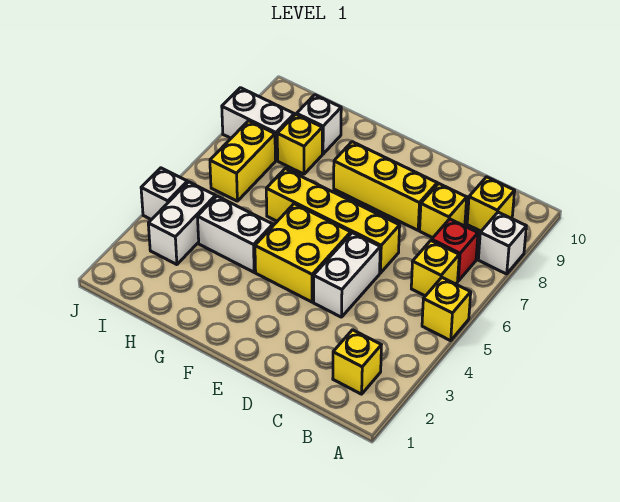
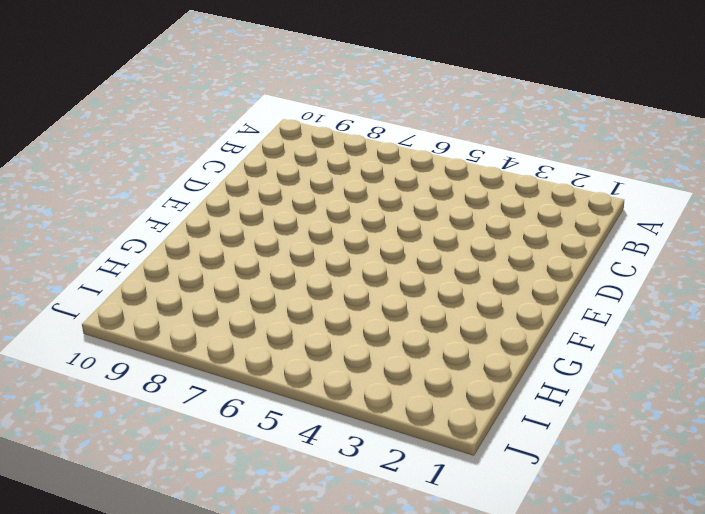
none -> yellow brick A5 level 1
none -> white brick A8 level 1
none -> yellow brick B2 level 1

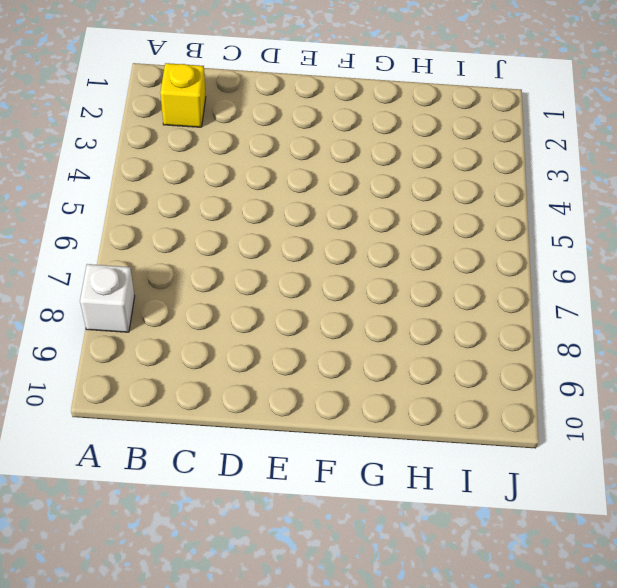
none -> yellow brick A5 level 1
none -> yellow brick B6 level 1
none -> red brick B7 level 1

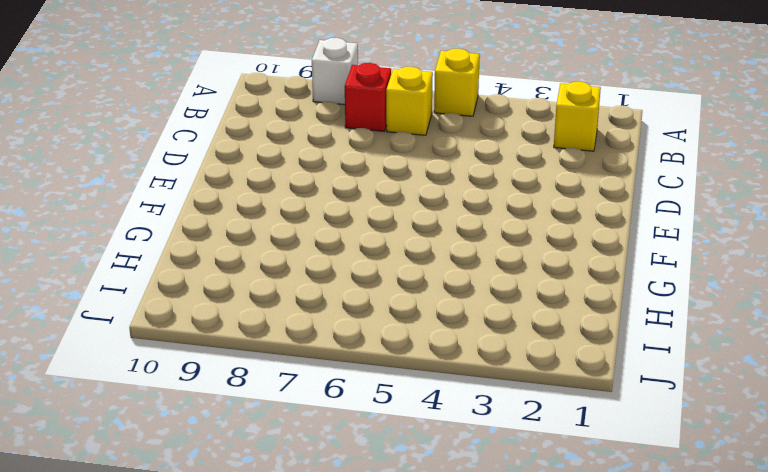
none -> yellow brick B9 level 1
none -> yellow brick C8 level 1
none -> white brick D4:D5 level 1

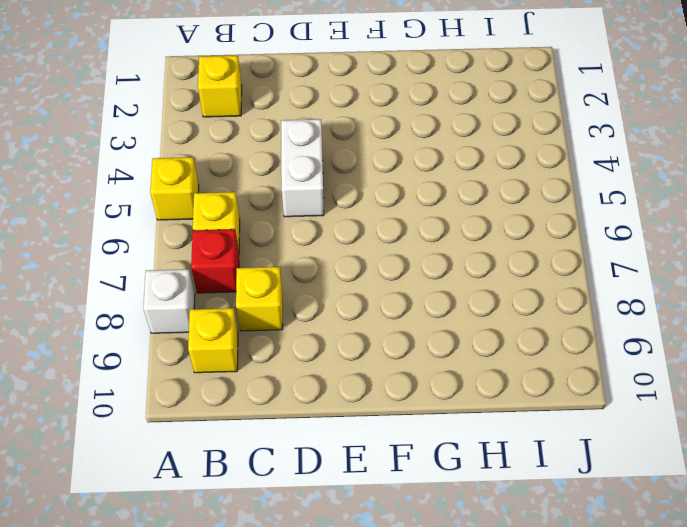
none -> yellow brick D6:G6 level 1
none -> yellow brick D8:F8 level 1
none -> yellow brick E4:F5 level 1

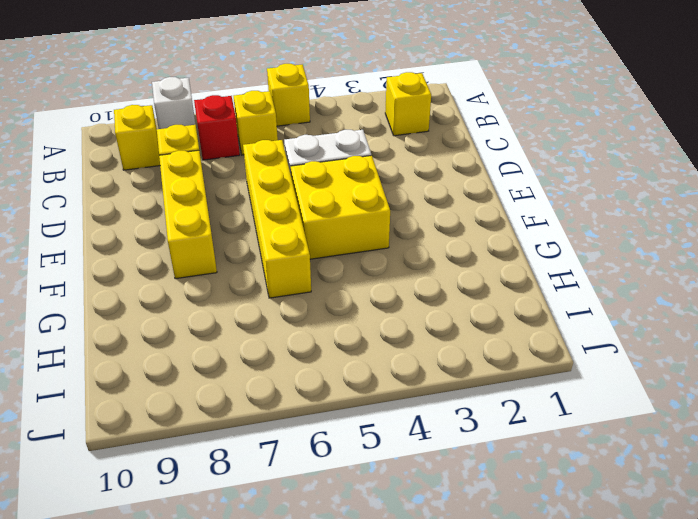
none -> white brick G4:H4 level 1
none -> yellow brick H8 level 1
none -> white brick H9 level 1

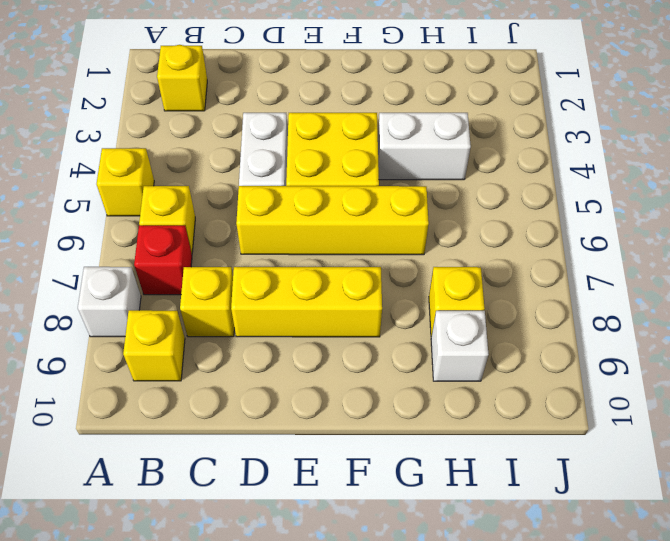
none -> white brick I3:I4 level 1
none -> yellow brick I6:I7 level 1
none -> white brick I8:J8 level 1

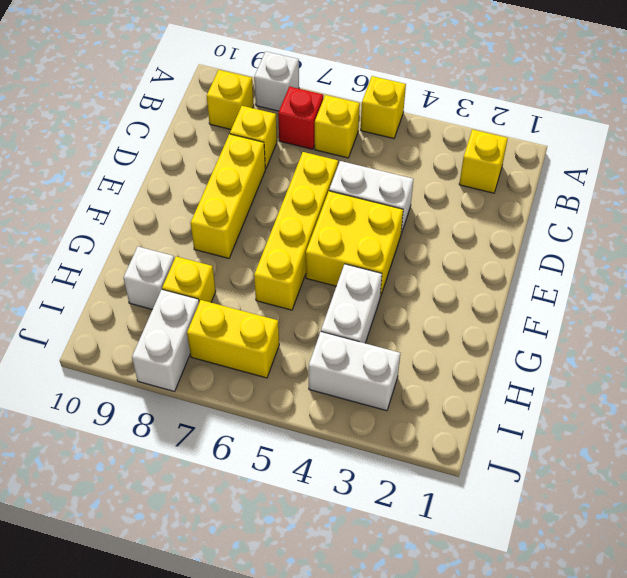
none -> white brick J4 level 1

